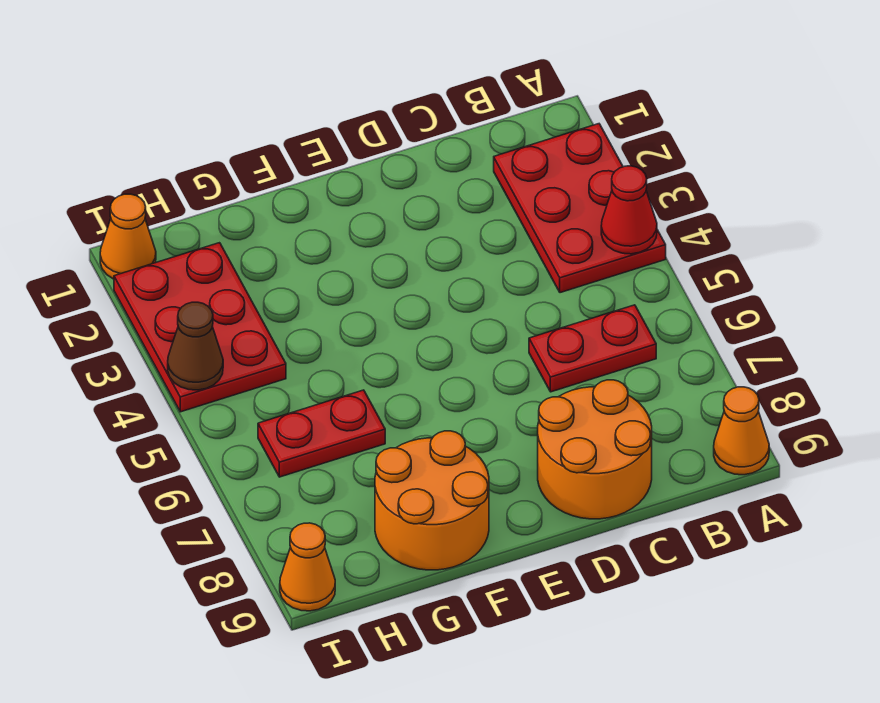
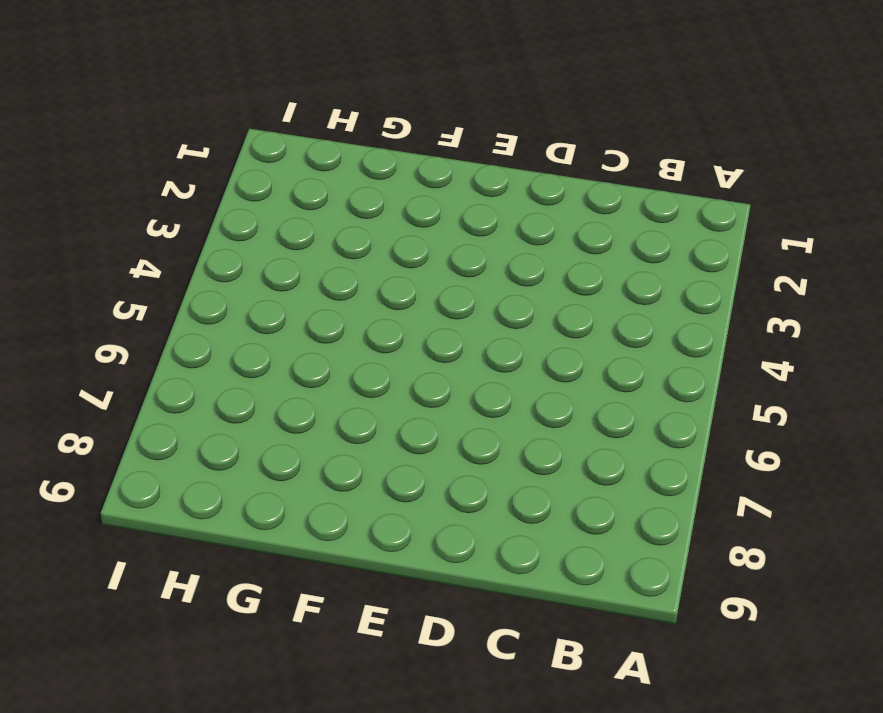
none -> red plate A2:B4 level 1
none -> orange cone A9 level 1

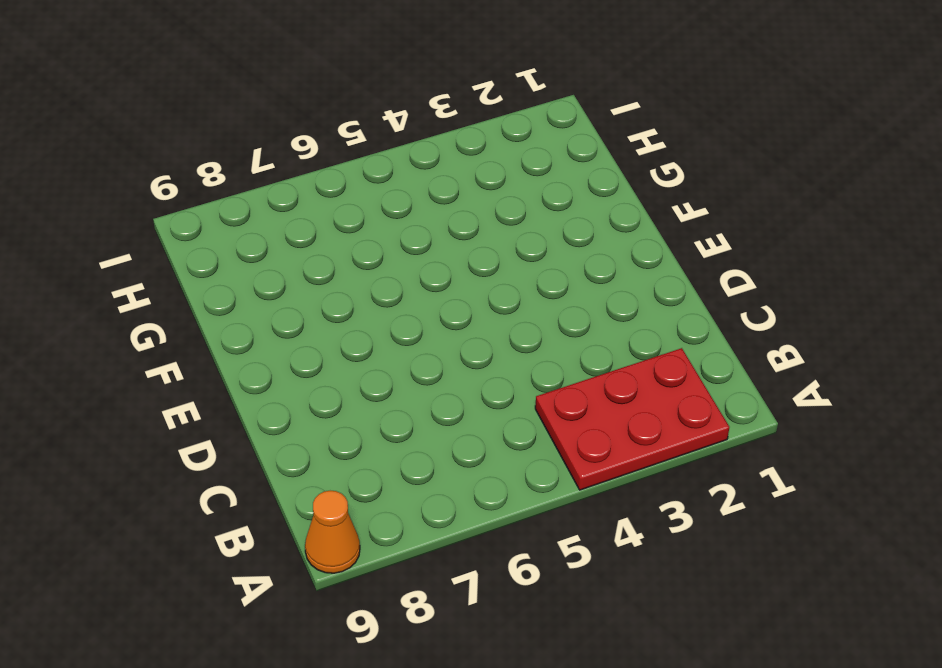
none -> red plate B6:C6 level 1
none -> orange round brick C8:D9 level 1

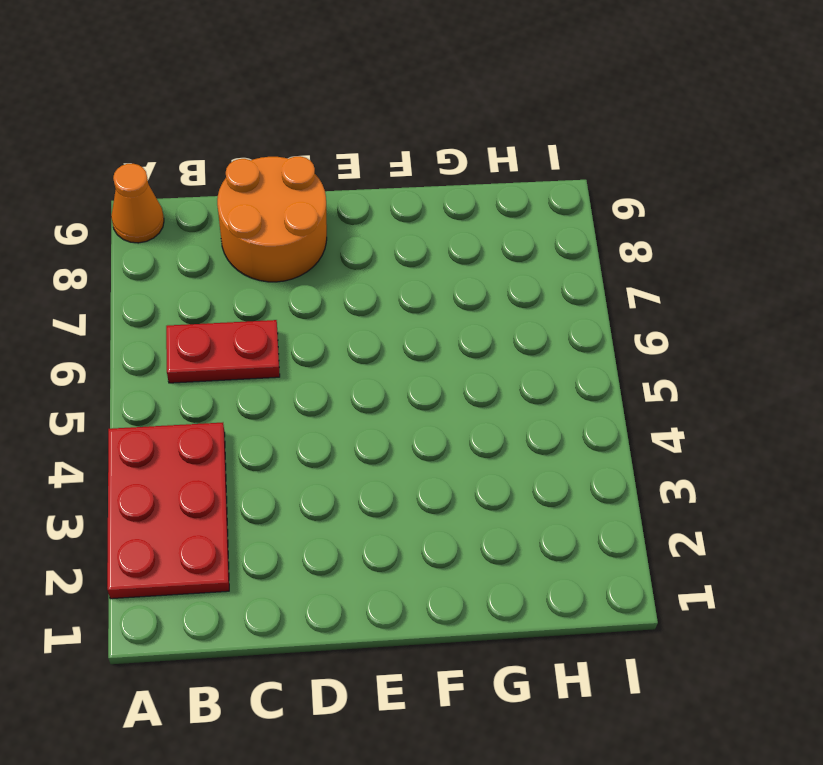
none -> orange round brick F8:G9 level 1
none -> red plate G6:H6 level 1

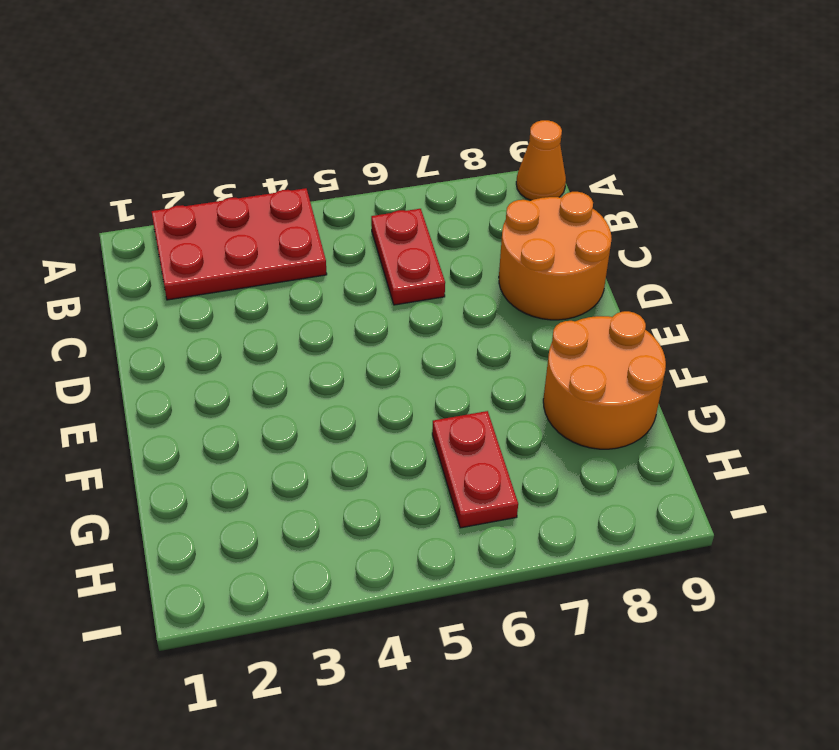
none -> red plate H2:I4 level 1
none -> orange cone I1 level 1

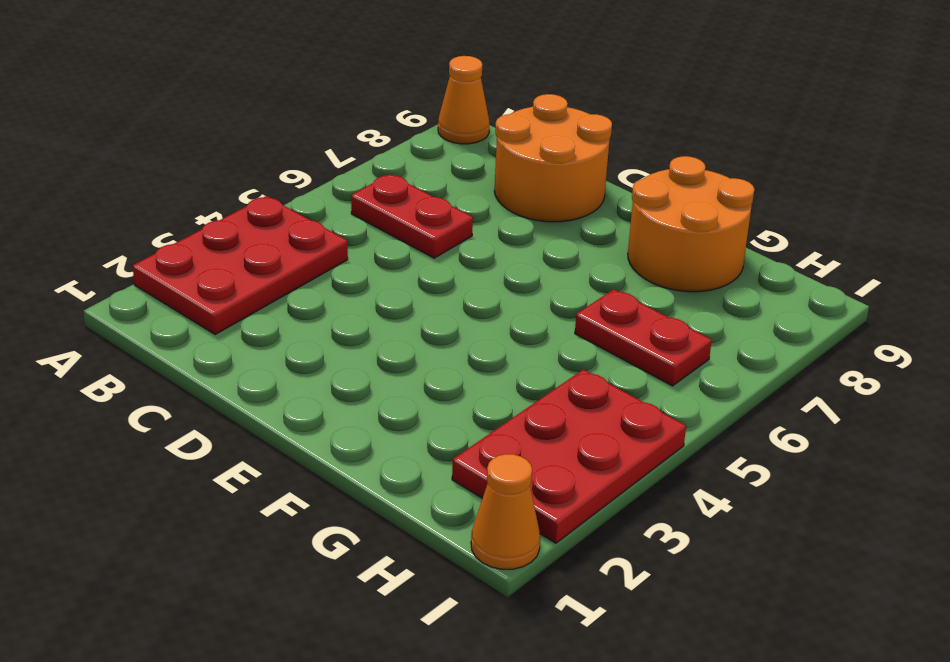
none -> orange cone I9 level 1
none -> red cone A4 level 2

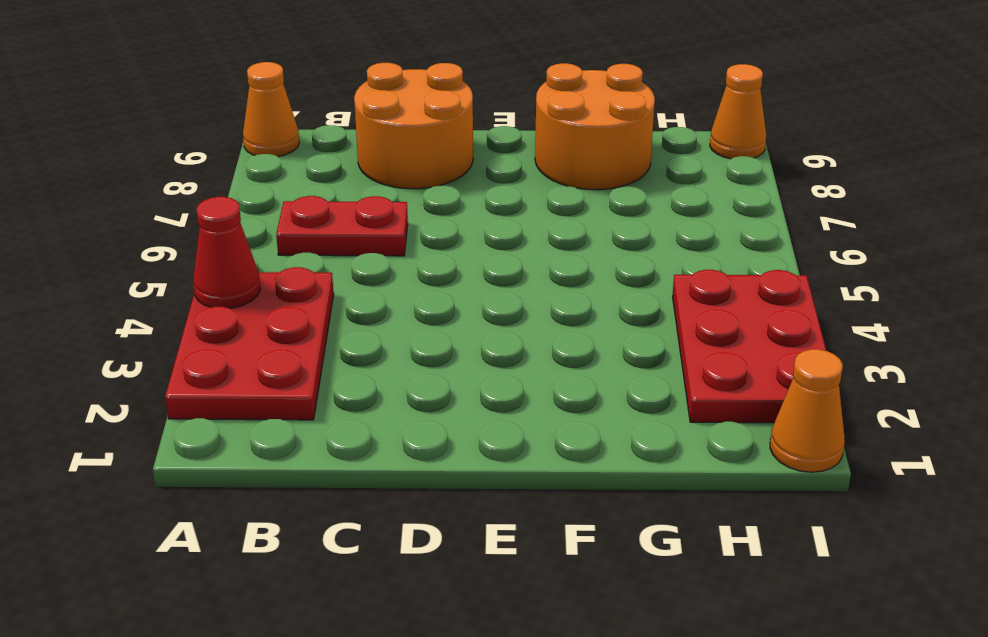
none -> red plate G6:H6 level 1
none -> brown cone I4 level 2

